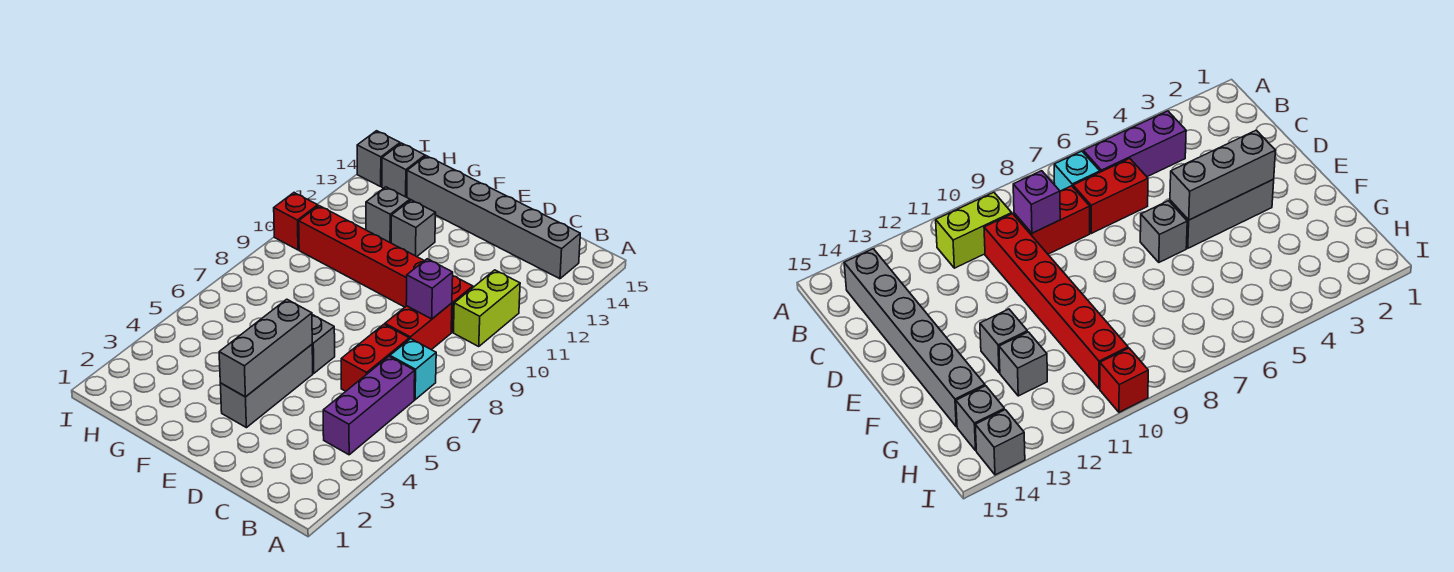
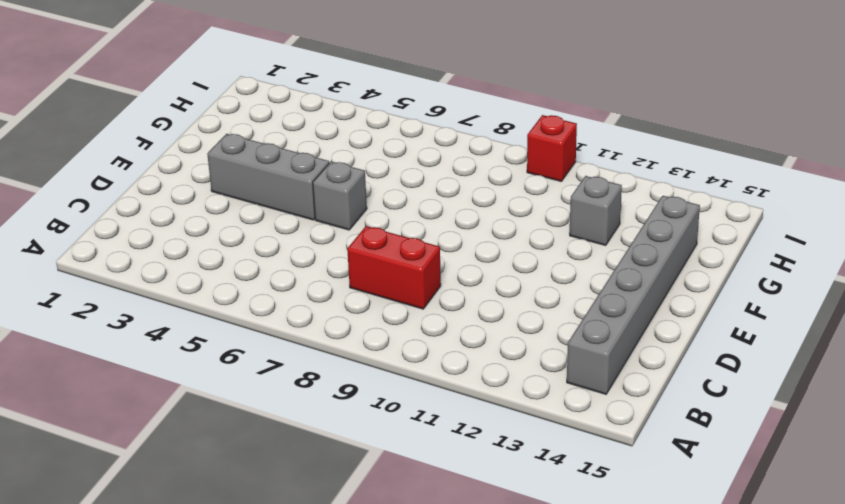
none -> purple brick B4:B6 level 1
none -> cyan brick B7 level 1
none -> lime brick B10:B11 level 1

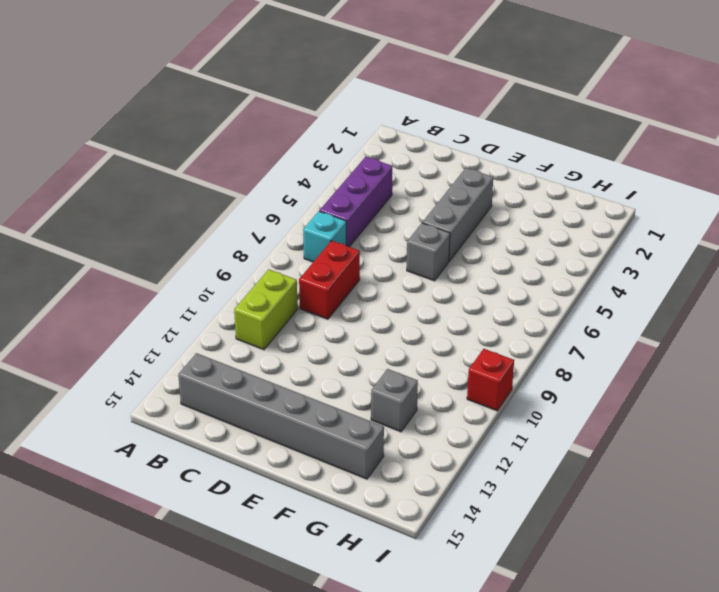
none -> red brick C6:C7 level 1
none -> red brick C10:H10 level 1
none -> grey brick F12 level 1

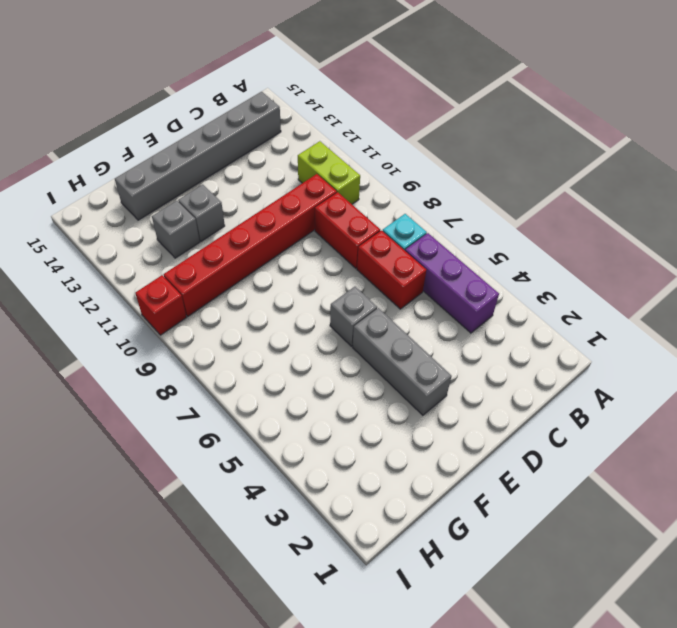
none -> grey brick H14 level 1
none -> grey brick I14 level 1
none -> purple brick C9 level 2

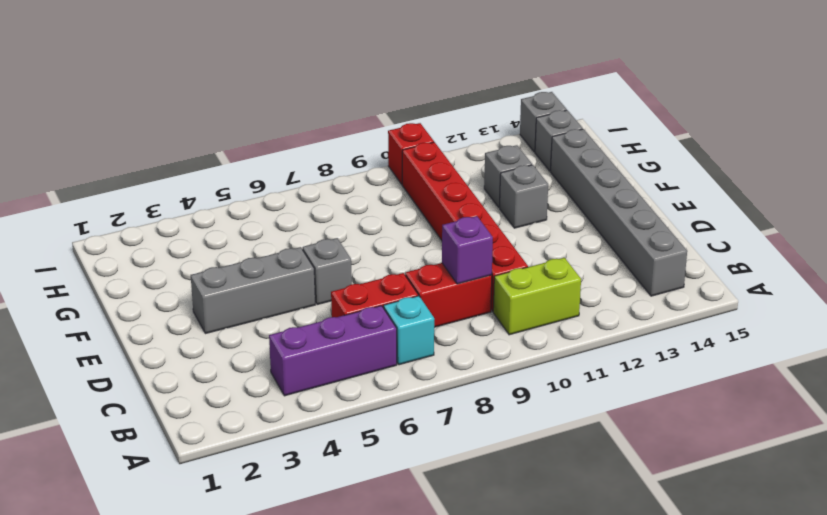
none -> grey brick E3:E5 level 2

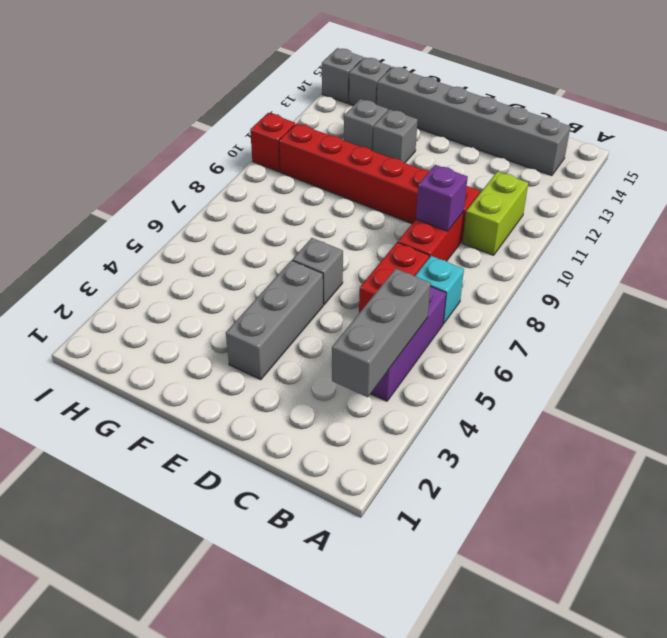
grey brick B3:B5 level 2 -> grey brick E3:E5 level 2

